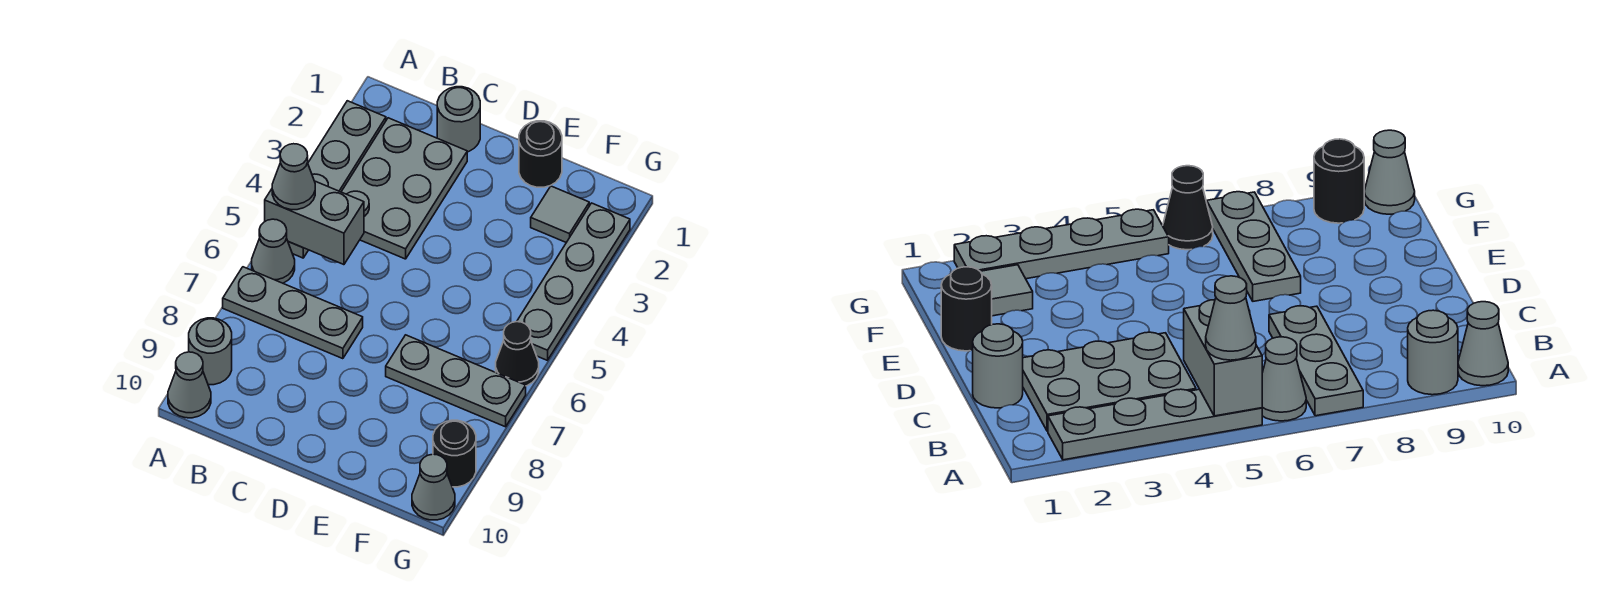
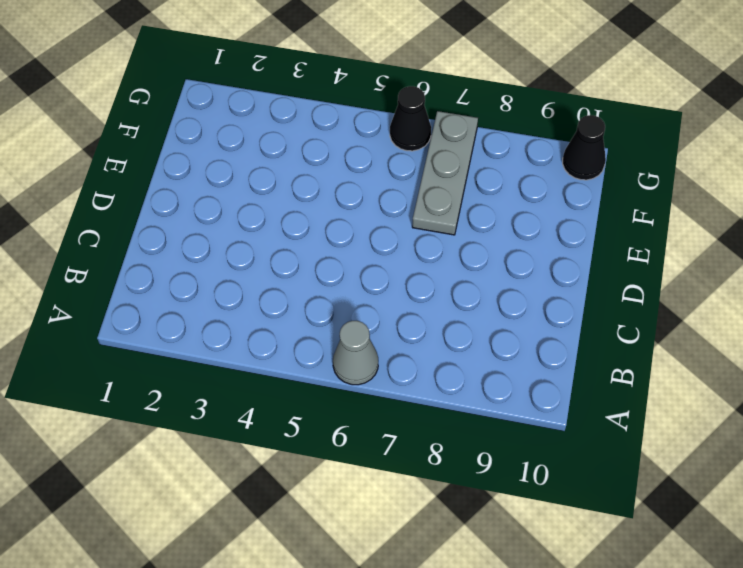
black cone G10 level 1 -> grey cone G10 level 1
none -> grey plate A2:A5 level 1
none -> grey plate A7:C7 level 1
none -> grey round brick A9 level 1

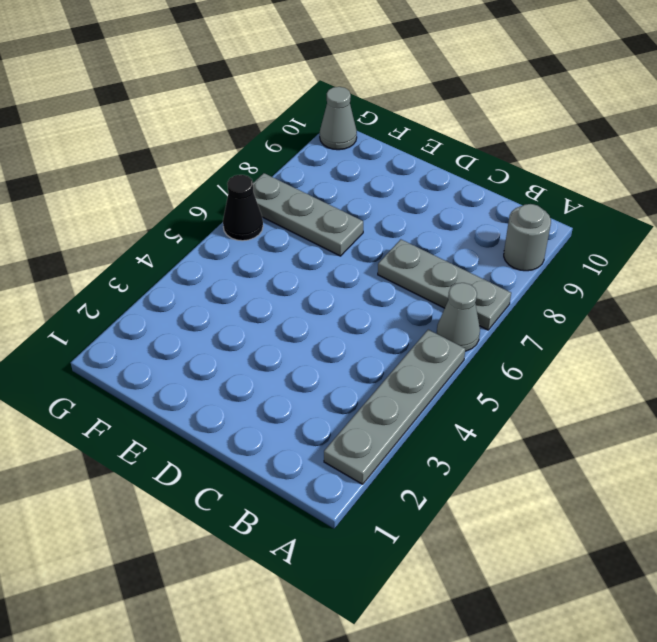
none -> grey cone A10 level 1
none -> grey plate B2:C4 level 1
none -> grey round brick C1 level 1

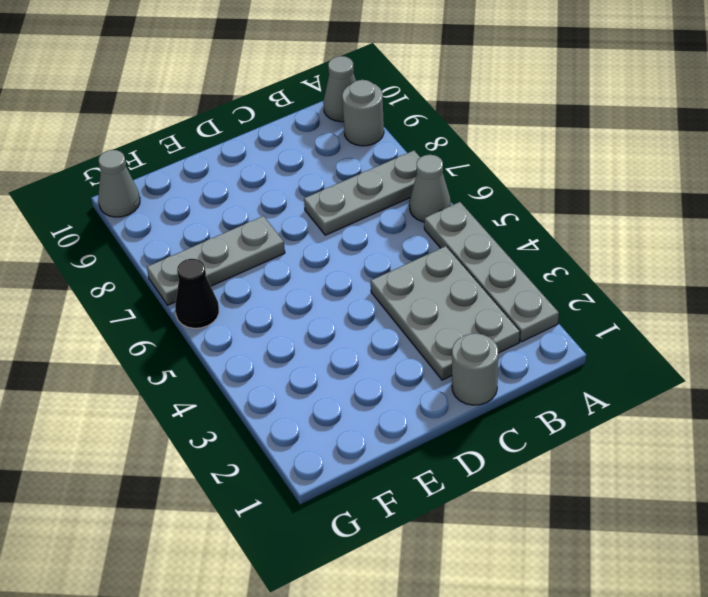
none -> black round brick E1 level 1
none -> grey tile F2 level 1
none -> grey plate G2:G5 level 1

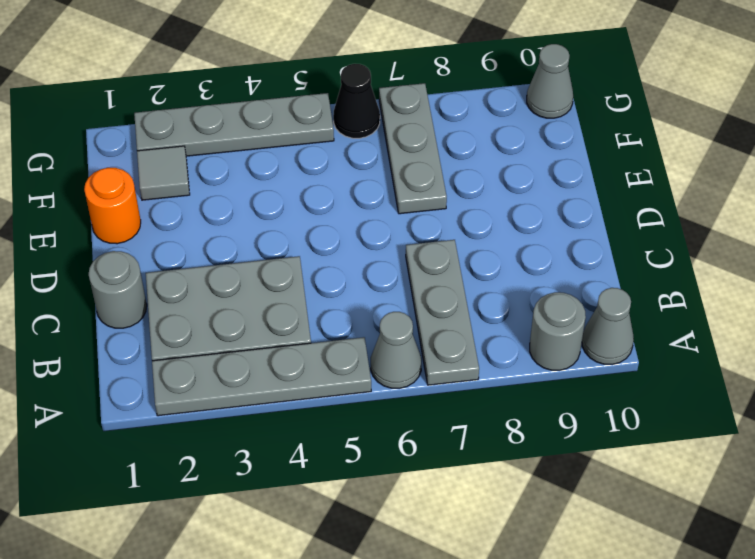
orange round brick E1 level 1 -> black round brick E1 level 1
none -> black round brick G9 level 1
none -> grey brick A5:B5 level 2
none -> grey cone A5 level 3

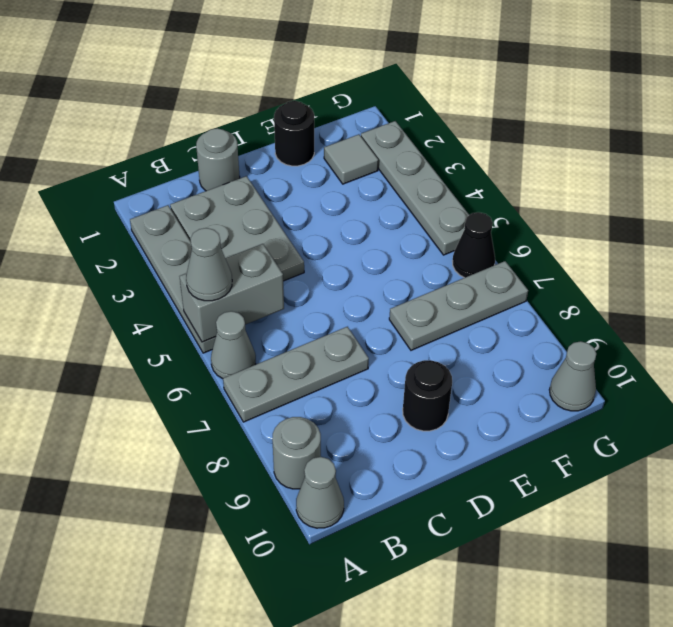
black round brick D9 level 1 -> black round brick G9 level 1

